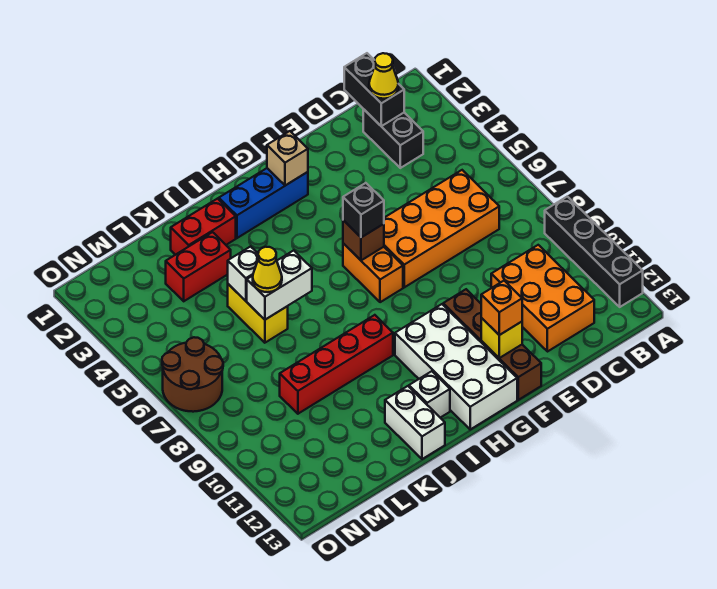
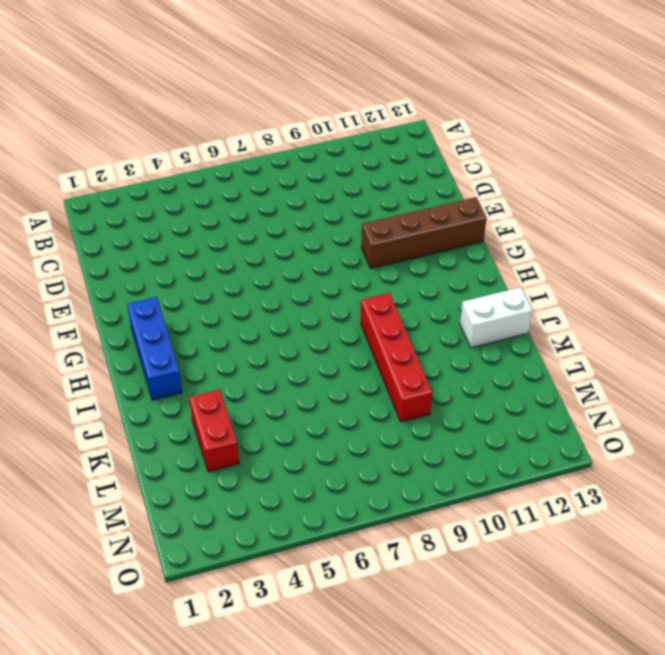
none -> black brick A9:A12 level 1
none -> black brick C2:C3 level 1
none -> orange brick C6:F7 level 1

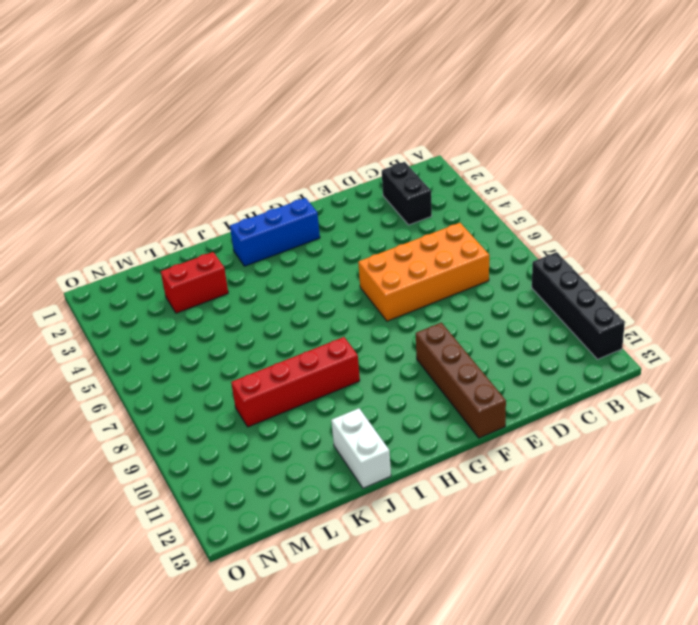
none -> orange brick C10:D12 level 1
none -> orange brick G6:G7 level 1
none -> white brick G10:H13 level 1

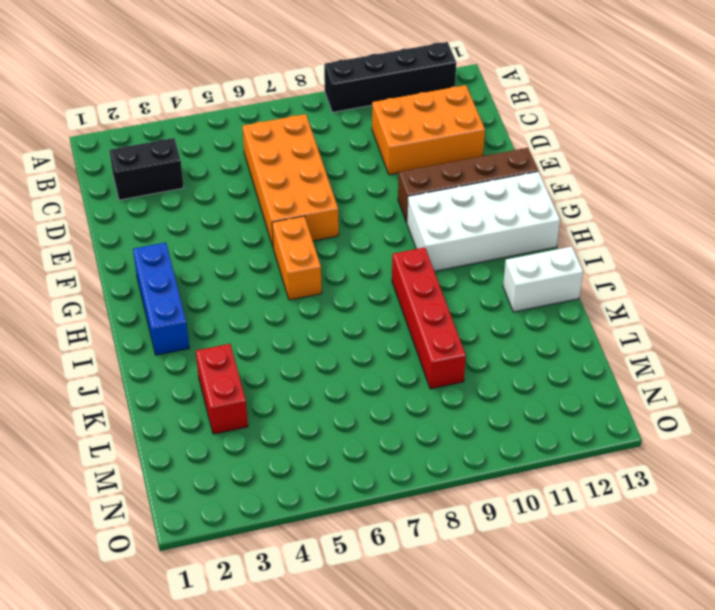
orange brick G6:H6 level 1 -> orange brick G6:G7 level 1
none -> white brick I12 level 1
none -> red brick J2:K2 level 1
none -> yellow brick K5:K6 level 1

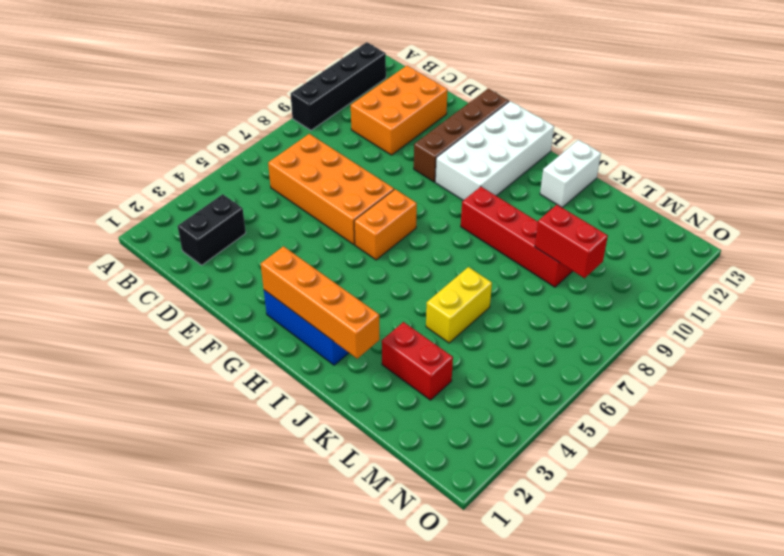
orange brick G2:J2 level 2 -> tan brick G2 level 2
red brick L9:M9 level 2 -> red brick J2:K2 level 1
none -> white brick I12 level 1
none -> brown round brick N6:O7 level 1
none -> black brick C1:C2 level 2

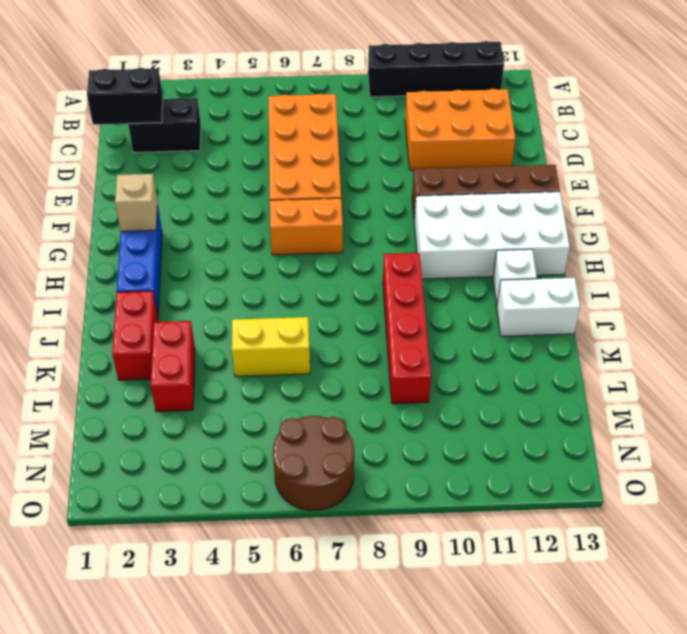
none -> yellow brick F12 level 2
none -> brown brick G6 level 2
none -> white brick J6:K6 level 2

